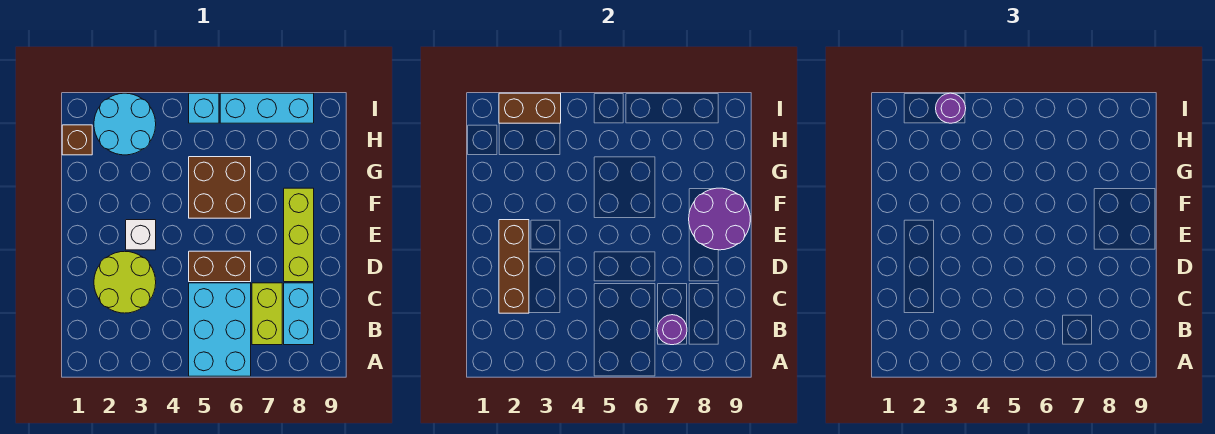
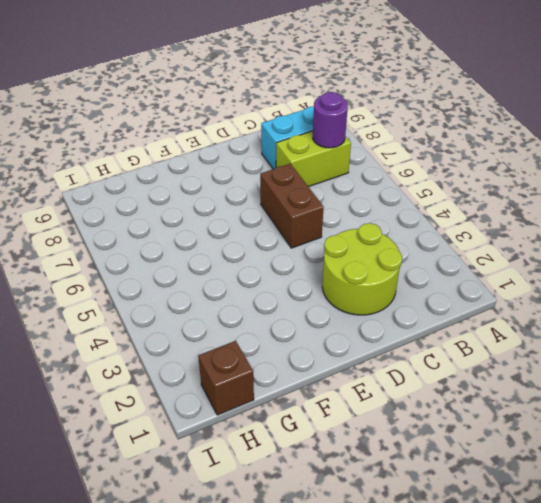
none -> cyan brick A5:C6 level 1
none -> lime brick D8:F8 level 1
none -> white brick E3 level 1

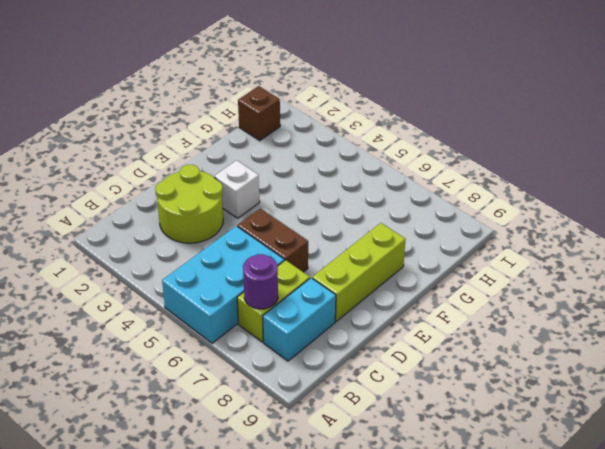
none -> brown brick F5:G6 level 1
none -> cyan round brick H2:I3 level 1
none -> cyan brick I5 level 1

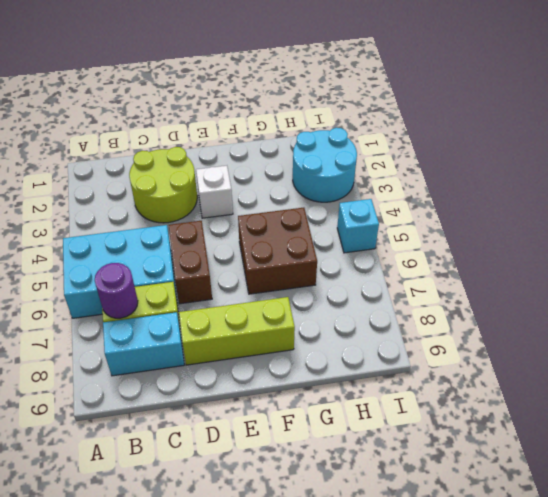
none -> brown brick H1 level 1
none -> cyan brick I6:I8 level 1
none -> brown brick C2:E2 level 2

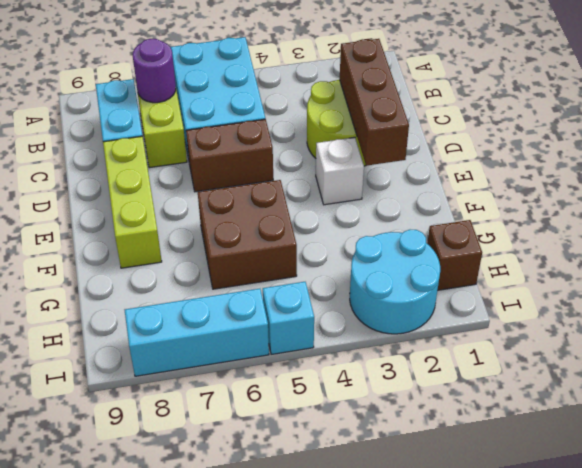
none -> purple round brick E8:F9 level 2
none -> brown brick I2:I3 level 2
none -> purple round brick I3 level 3

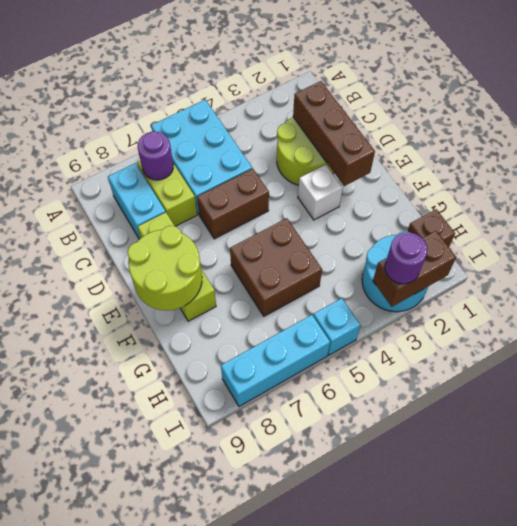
lime round brick E8:F9 level 2 -> purple round brick E8:F9 level 2

